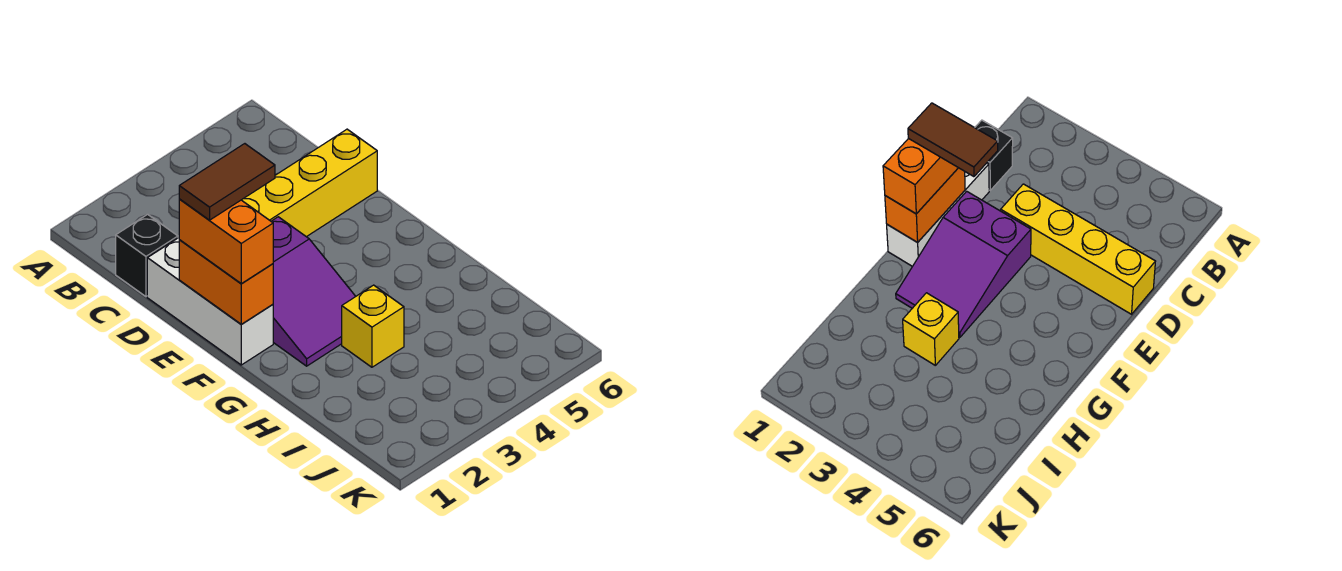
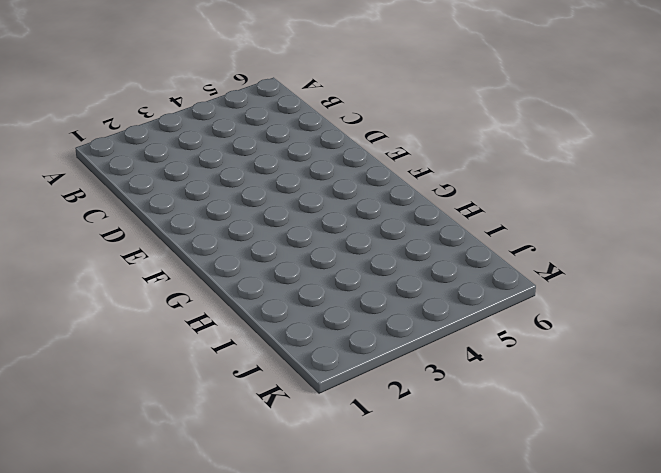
none -> black brick C1 level 1
none -> white brick D1:F1 level 1

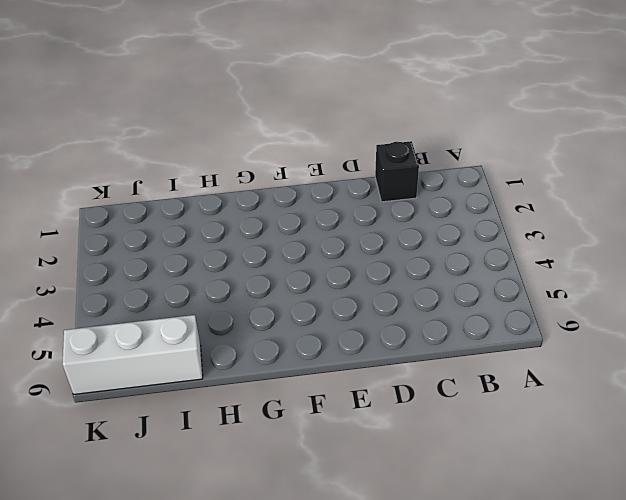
white brick I6:K6 level 1 -> white brick D1:F1 level 1
none -> yellow brick D3:D6 level 1
none -> purple slope E2:G3 level 1 top E

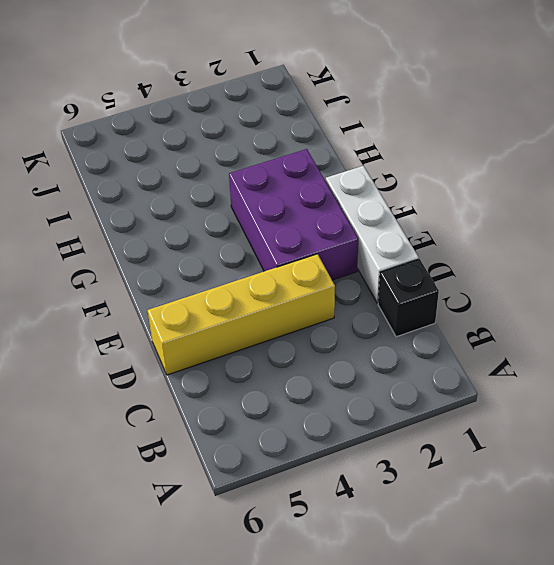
purple brick E2:G3 level 1 -> purple slope E2:G3 level 1 top E
none -> yellow brick H3 level 1
none -> orange brick E1:F1 level 2

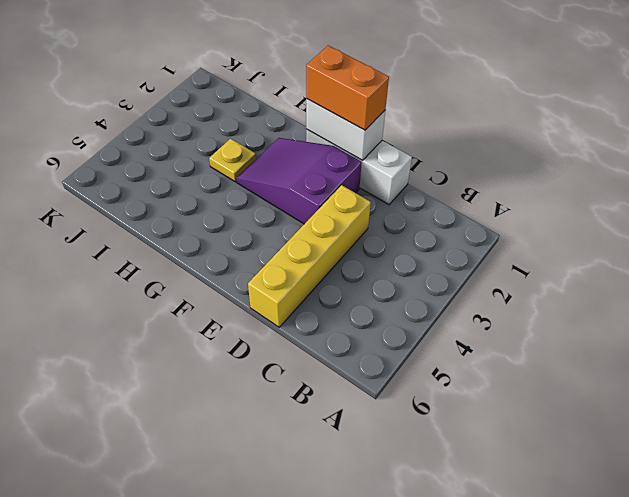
white brick E1:F1 level 2 -> orange brick E1:F1 level 2
yellow plate H3 level 1 -> yellow brick H3 level 1
none -> black brick C1 level 1
none -> brown tile E1:E2 level 4

